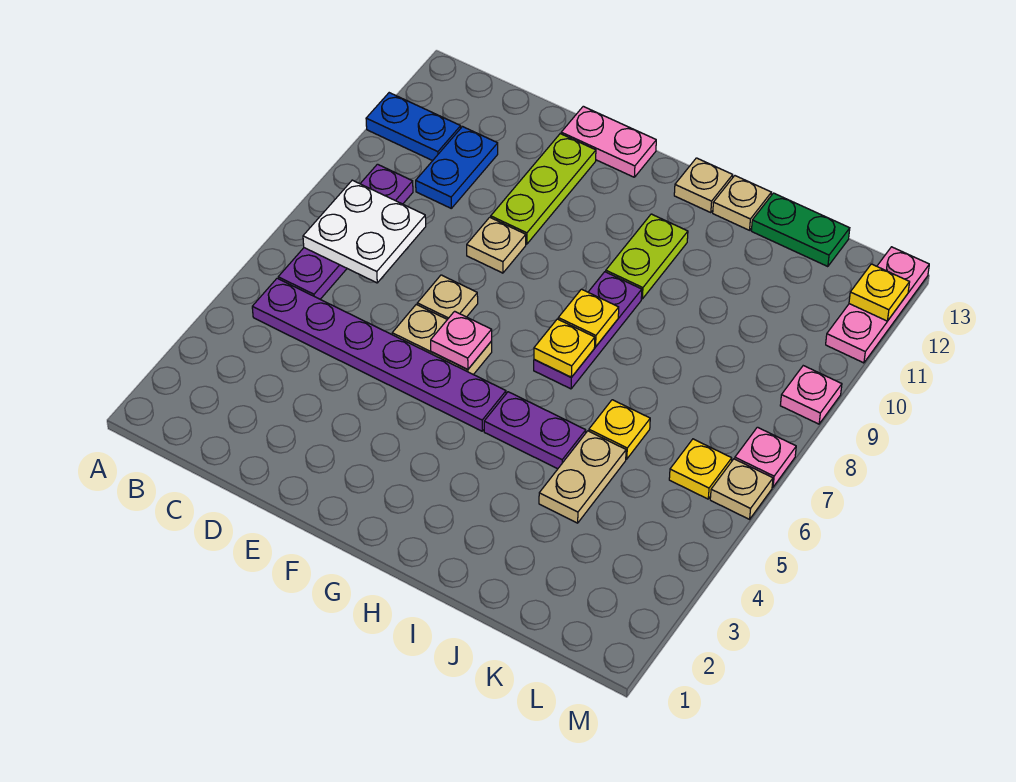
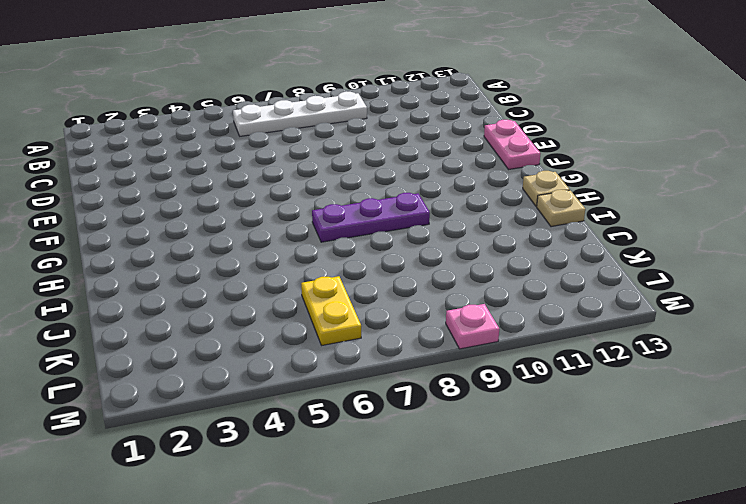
white plate B6:B9 level 1 -> purple plate B6:B9 level 1
yellow plate K6:L6 level 1 -> yellow plate L6 level 1
none -> blue plate A11:B11 level 1
none -> purple plate B5:G5 level 1
none -> blue plate C10:C11 level 1

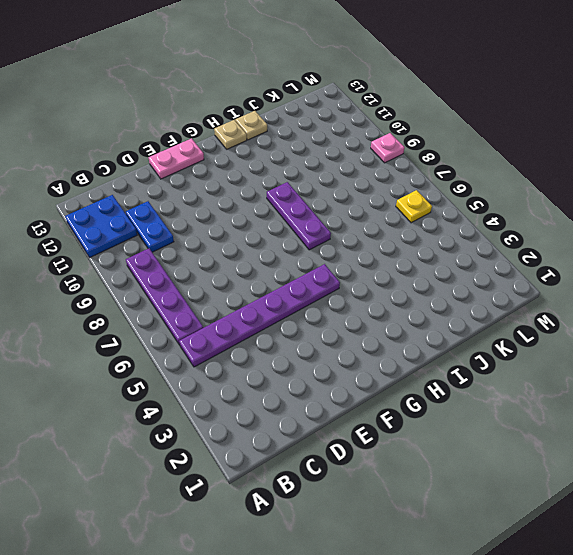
blue plate A11:B12 level 1 -> blue plate A11:B11 level 1
none -> tan plate E6:F6 level 1
none -> tan plate E7 level 1
none -> tan plate E9 level 1

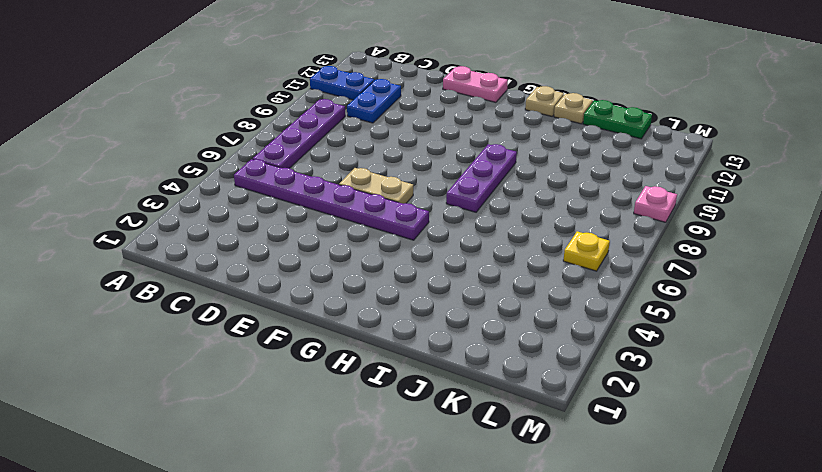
none -> tan plate E7 level 1
none -> tan plate E9 level 1
none -> lime plate E10:E12 level 1

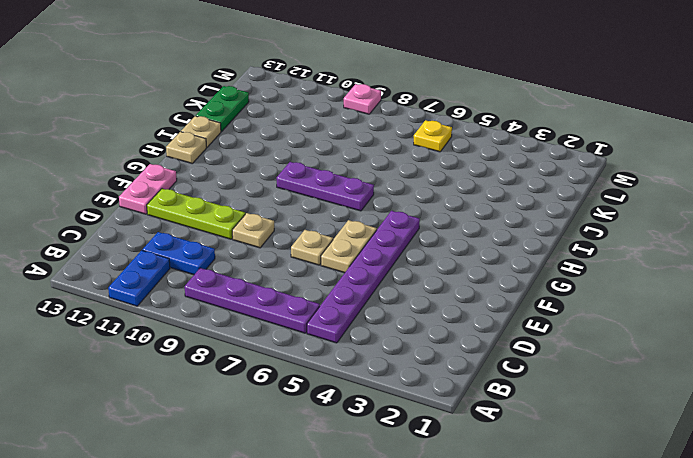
none -> purple plate H5:I5 level 1
none -> lime plate H10:H11 level 1
none -> tan plate J4:J5 level 1

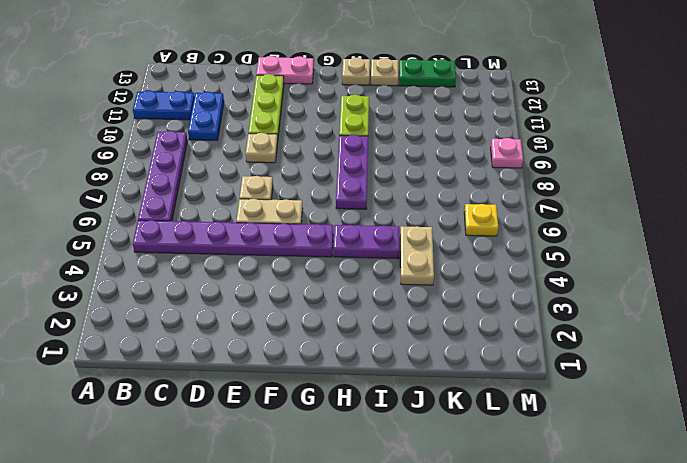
none -> yellow plate J6 level 1
none -> tan plate M6 level 1
none -> pink plate M7 level 1

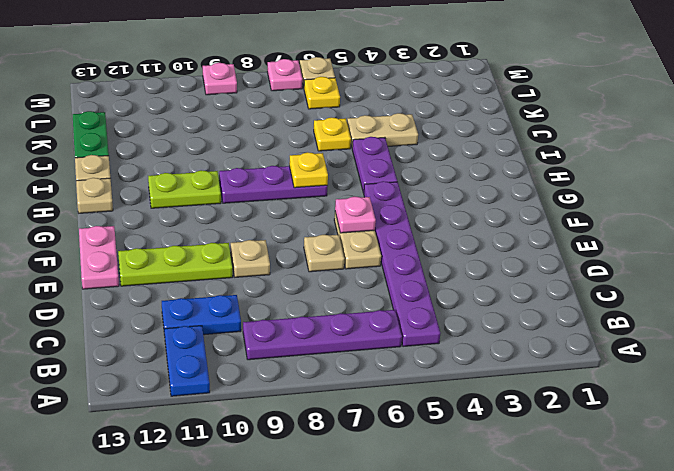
none -> pink plate M11:M13 level 1
none -> white plate B7:C8 level 2
none -> yellow plate H8 level 2

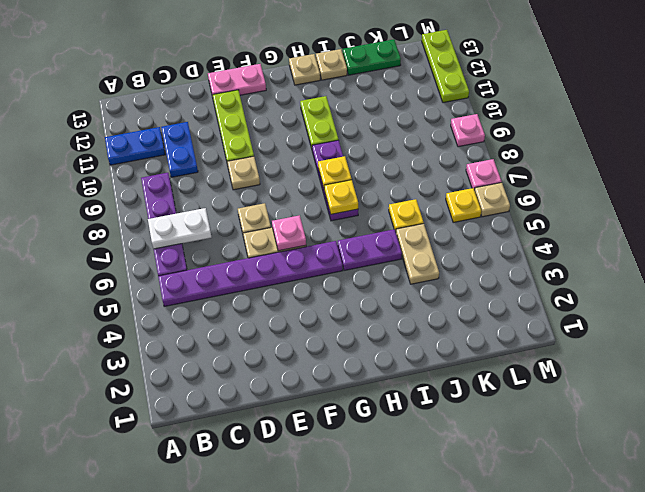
white plate B7:C7 level 2 -> white plate B7:C8 level 2
lime plate M11:M13 level 1 -> pink plate M11:M13 level 1
none -> yellow plate M12 level 2

